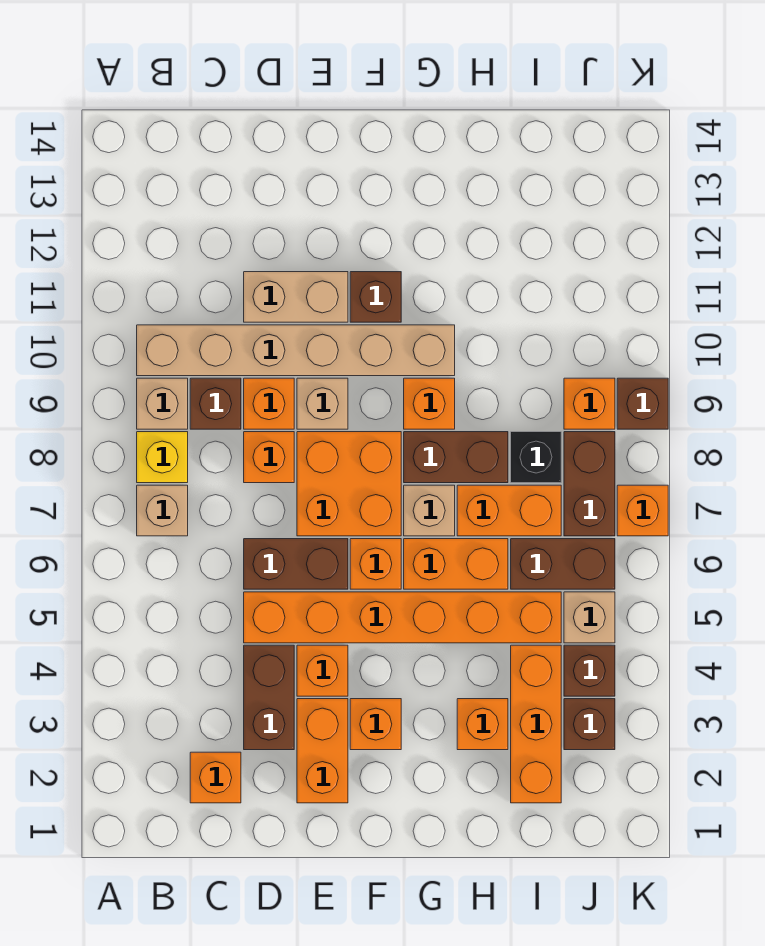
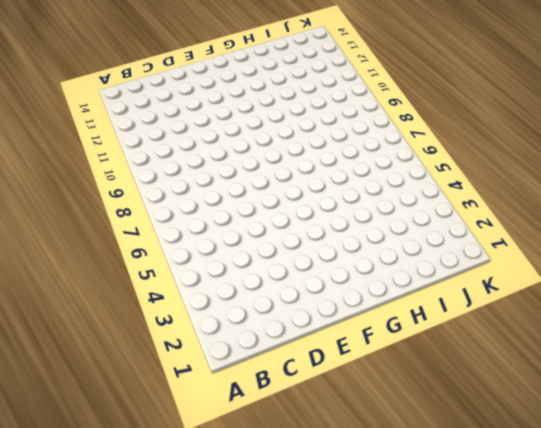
none -> tan brick B7 level 1
none -> yellow brick B8 level 1
none -> tan brick B9 level 1
none -> tan brick B10:G10 level 1

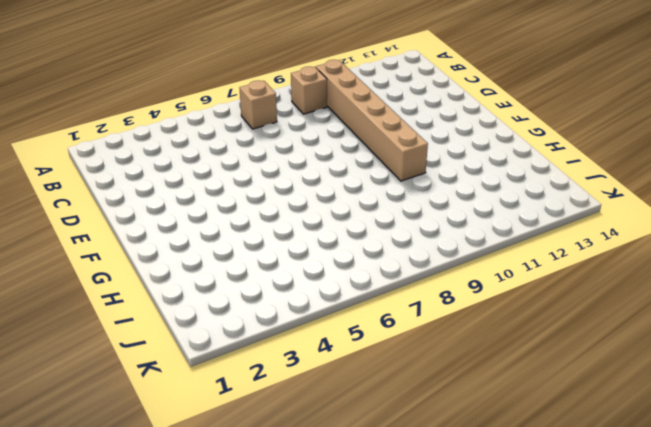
none -> yellow brick B8 level 1
none -> orange brick C2 level 1
none -> brown brick C9 level 1
none -> brown brick D3:D4 level 1

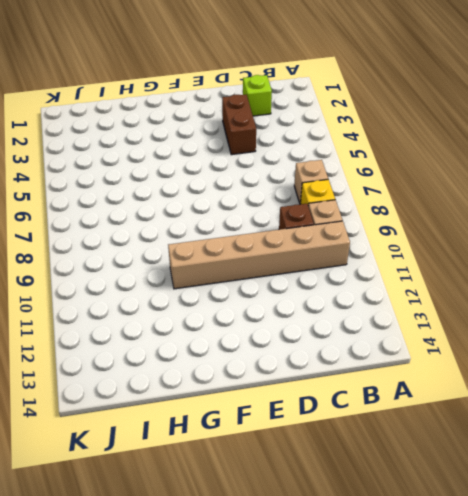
lime brick C2 level 1 -> orange brick C2 level 1
none -> orange brick D5:I5 level 1
none -> brown brick D6:E6 level 1
none -> orange brick D8 level 1
none -> orange brick D9 level 1

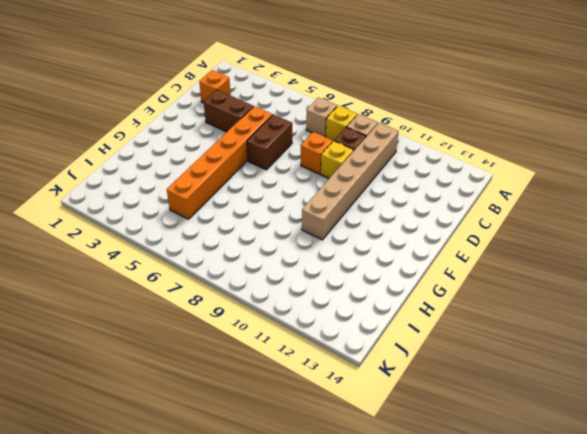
yellow brick D9 level 1 -> orange brick D9 level 1
none -> tan brick D11:E11 level 1
none -> orange brick E2:E3 level 1
none -> orange brick E4 level 1
none -> orange brick E7:F8 level 1

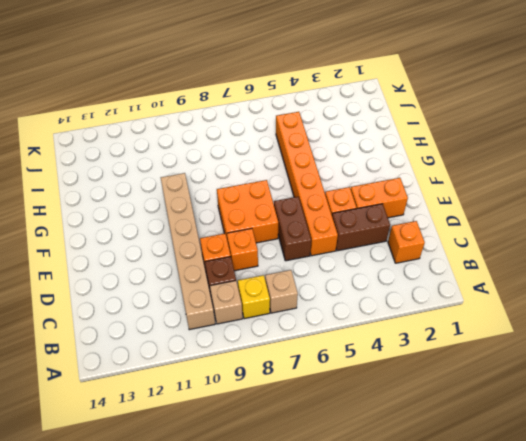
none -> tan brick D11:E11 level 1
none -> tan brick E9 level 1
none -> orange brick F3 level 1
none -> orange brick F6 level 1

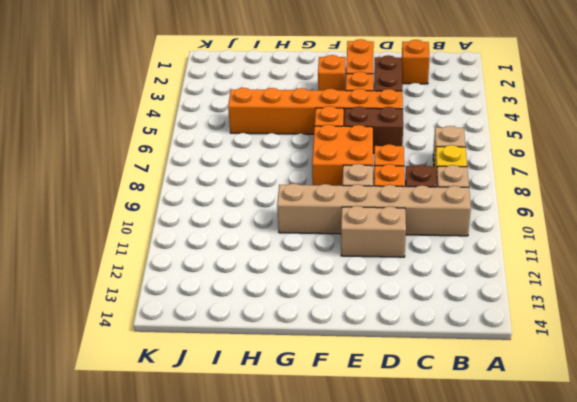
none -> brown brick F11 level 1
none -> orange brick G6:H6 level 1
none -> tan brick G7 level 1
none -> brown brick G8:H8 level 1

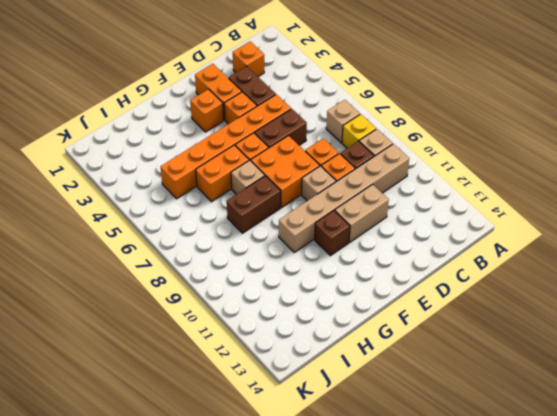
none -> orange brick G9 level 1
none -> orange brick H3 level 1
none -> orange brick H7:I7 level 1
none -> orange brick I2:I4 level 1

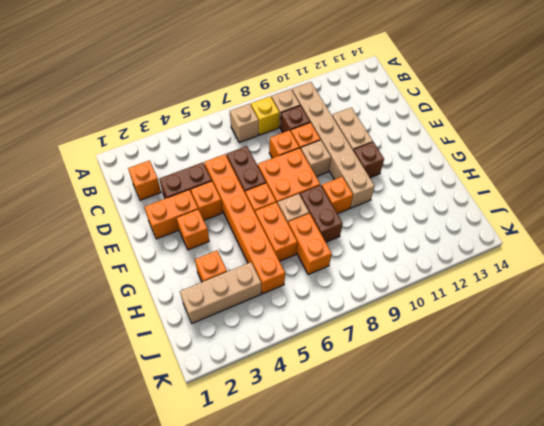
tan brick I2:I4 level 1 -> orange brick I2:I4 level 1
none -> brown brick I6:J6 level 1
none -> black brick I8 level 1
none -> brown brick J3 level 1
none -> brown brick J4 level 1

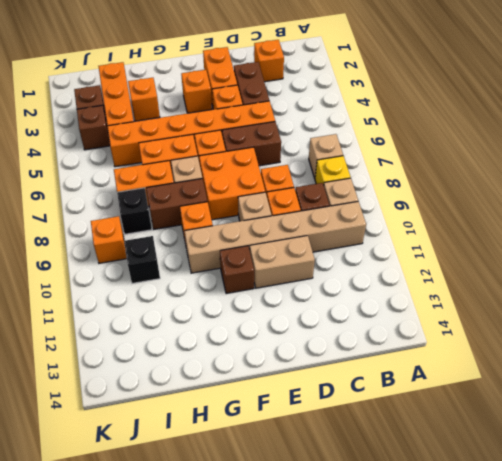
black brick I10 level 1 -> none
none -> brown brick I6:J6 level 1
none -> tan brick J5 level 1
none -> brown brick J7:J8 level 1
none -> orange brick K7 level 1

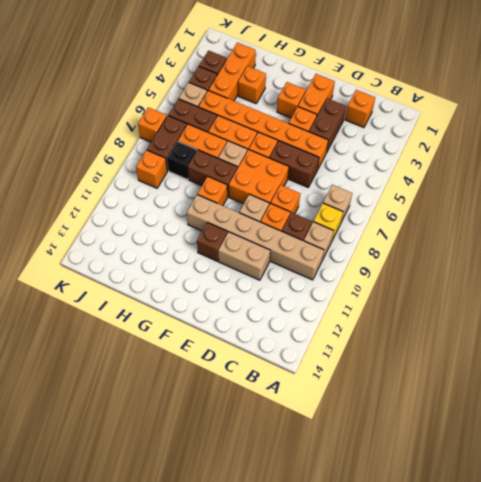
none -> brown brick K9 level 1

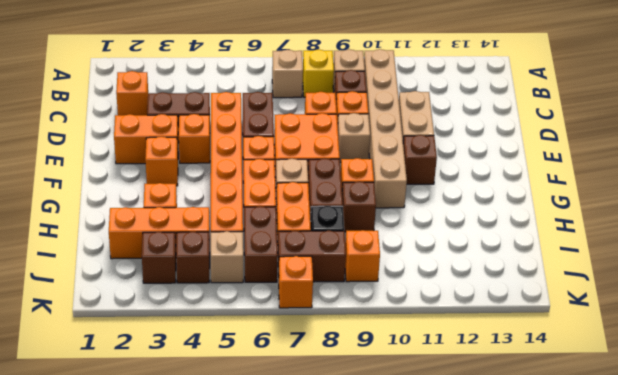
brown brick H9 level 1 -> brown brick K9 level 1

